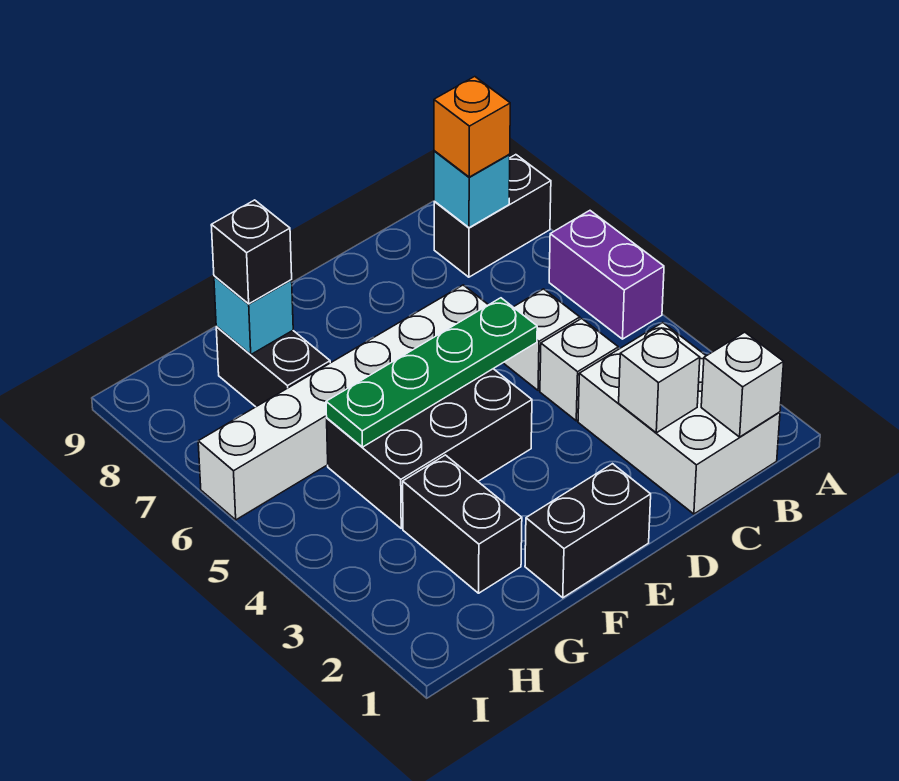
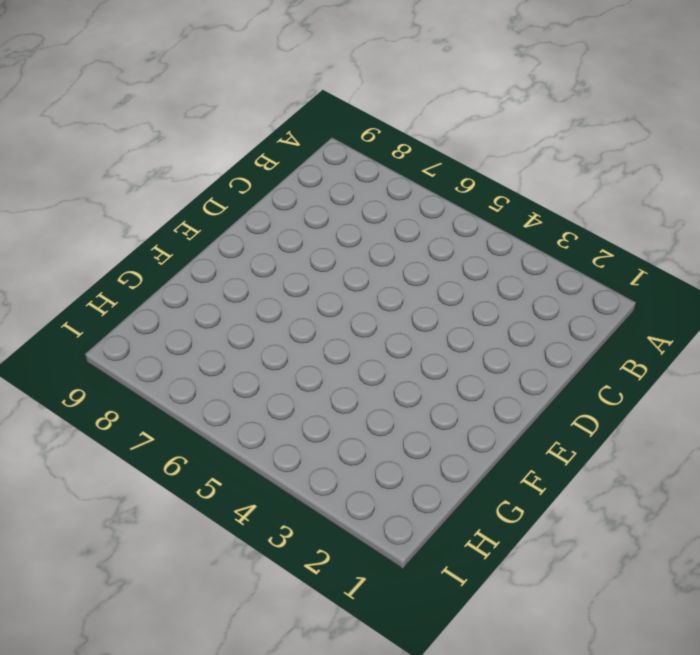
none -> purple brick A5:A6 level 1
none -> black brick A8:B8 level 1
none -> white brick B1:C3 level 1

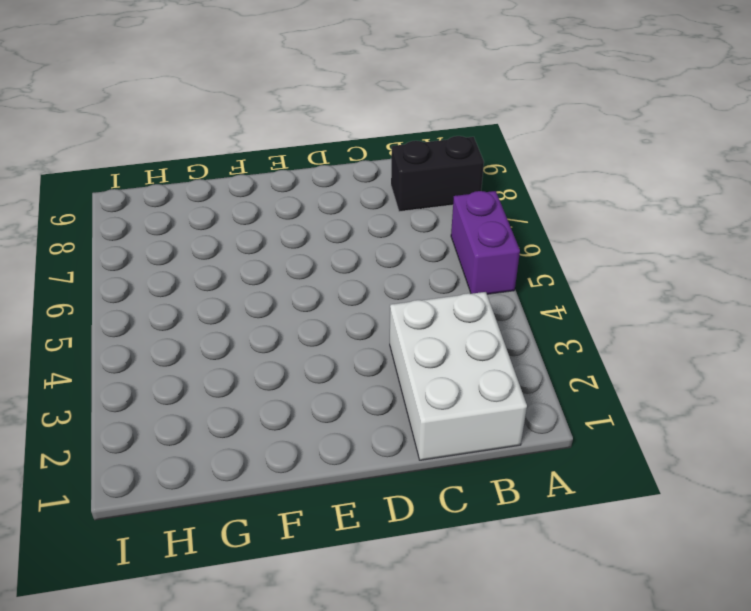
none -> white brick C4 level 1
none -> white brick C5 level 1
none -> white brick D6:I6 level 1

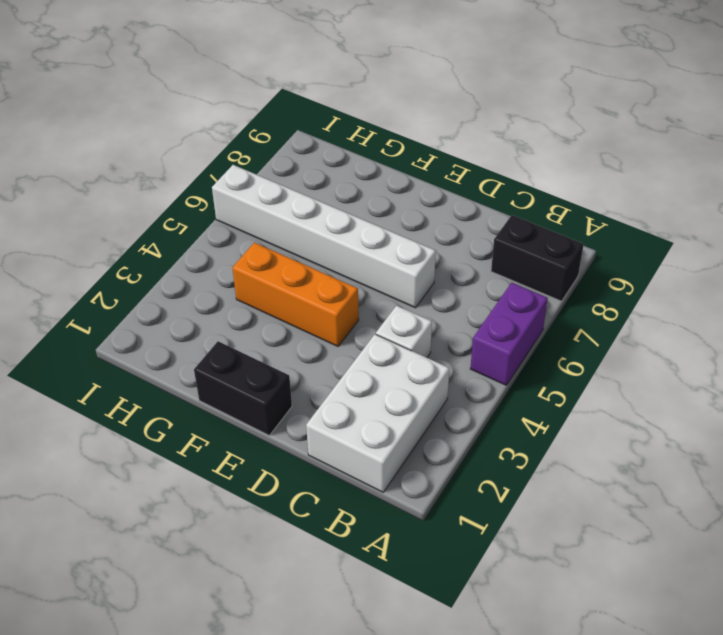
orange brick E4:G4 level 1 -> black brick E4:G5 level 1
none -> white brick C5 level 1
none -> black brick G2:G3 level 1
none -> black brick G7:G8 level 1

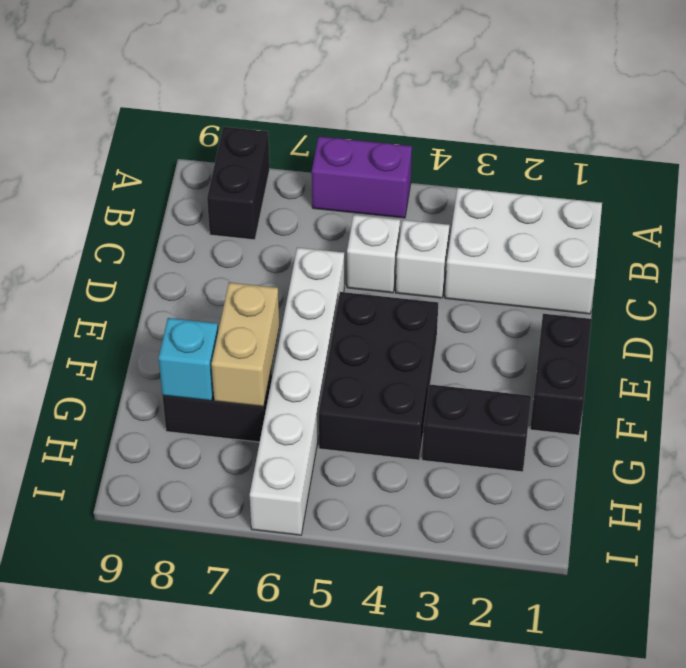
tan brick F7:G7 level 2 -> none
none -> white brick B1 level 2
none -> cyan brick B8 level 2
none -> white brick C2 level 2

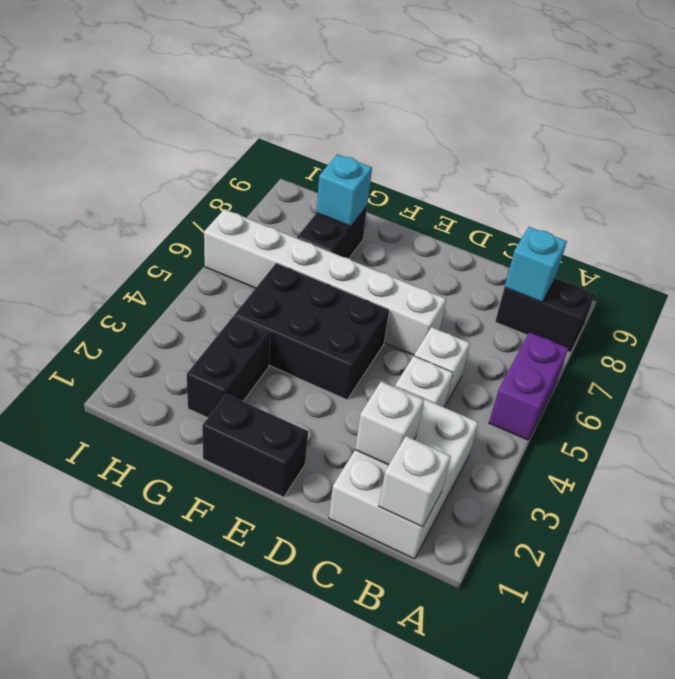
none -> green plate D5:G5 level 2
none -> orange brick B8 level 3
none -> black brick G8 level 3

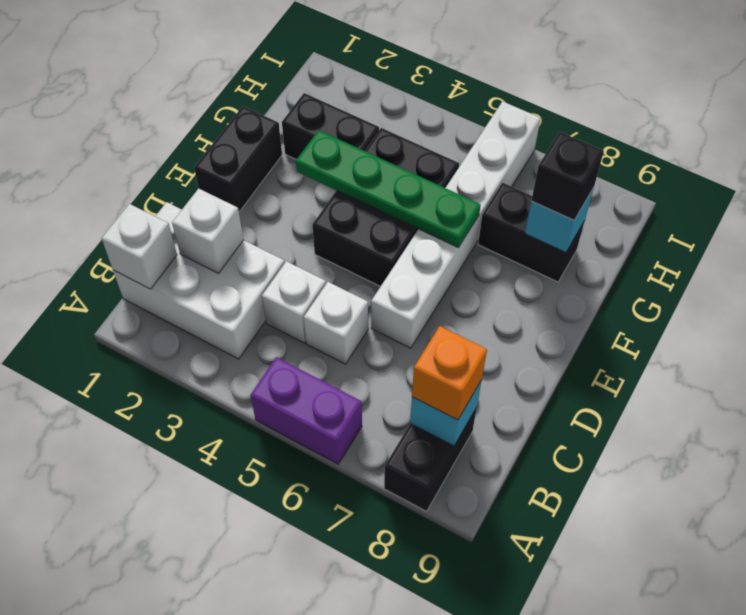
green plate F3:F6 level 2 -> green plate D5:G5 level 2

